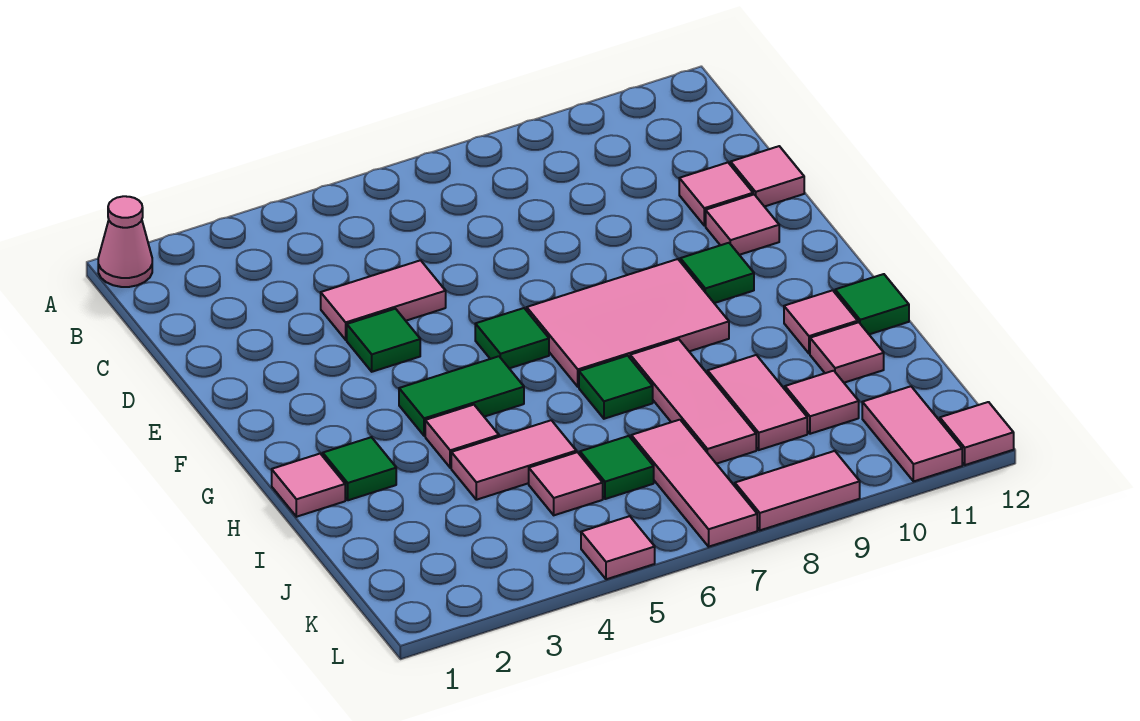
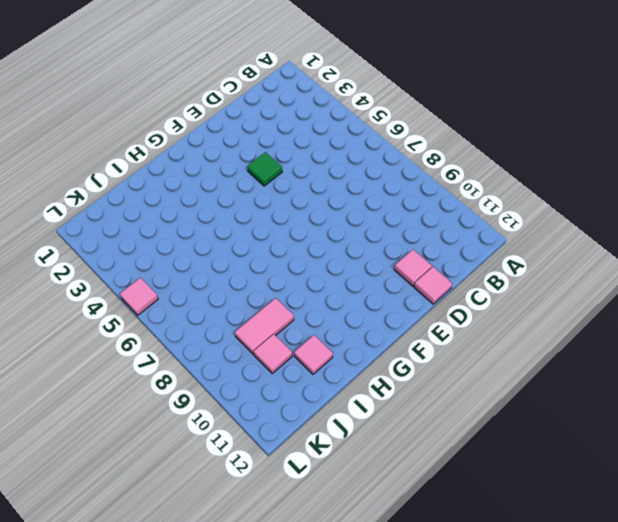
none -> pink cone A1 level 1
none -> pink tile D4:D5 level 1
none -> pink tile E11 level 1

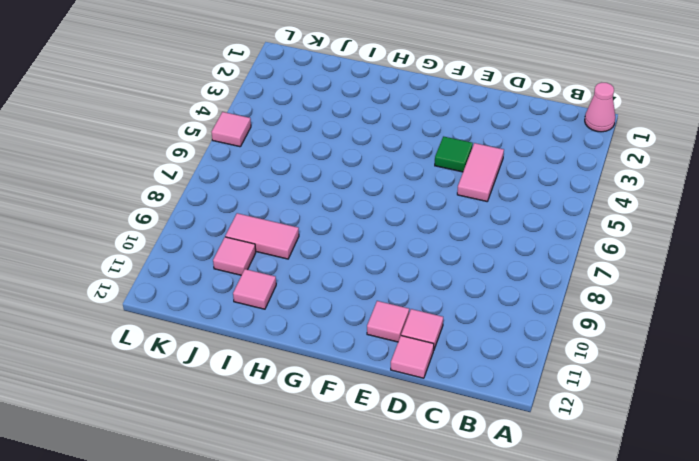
none -> green tile F6 level 1
none -> pink tile F7:G9 level 1
none -> green tile F10 level 1

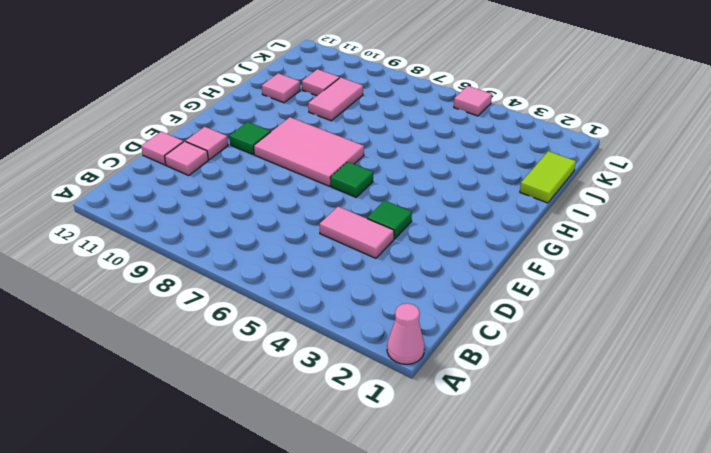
lime tile I1:J1 level 1 -> none
none -> green tile G4:G5 level 1
none -> pink tile H1 level 1
none -> green tile H2 level 1

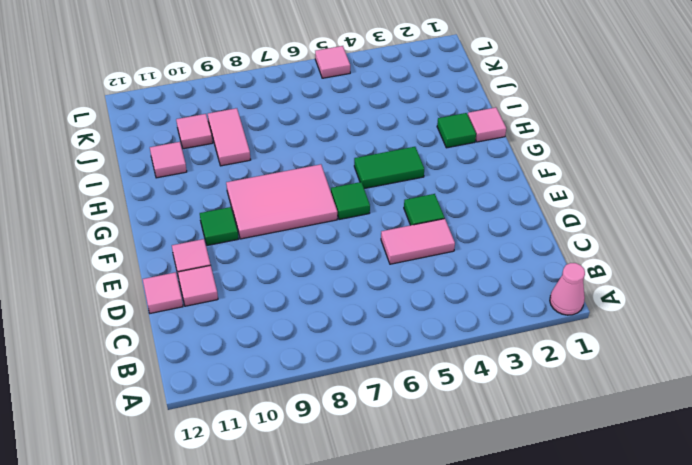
none -> pink tile H4 level 1
none -> green tile H7 level 1
none -> pink tile H8:J8 level 1

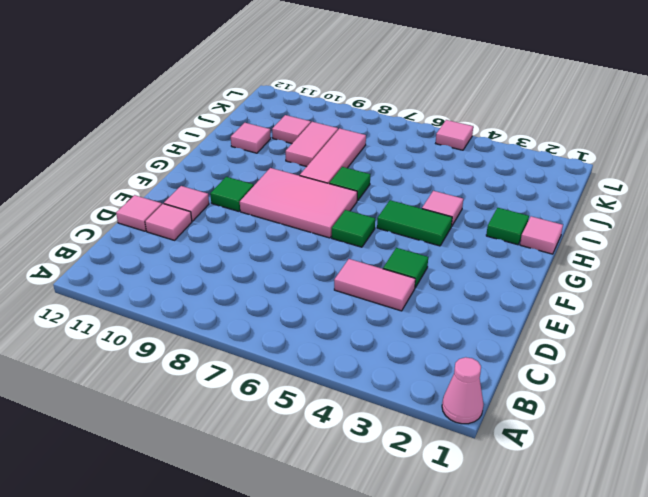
none -> pink tile H11 level 1
none -> green tile H12 level 1
none -> pink tile I4:I5 level 1

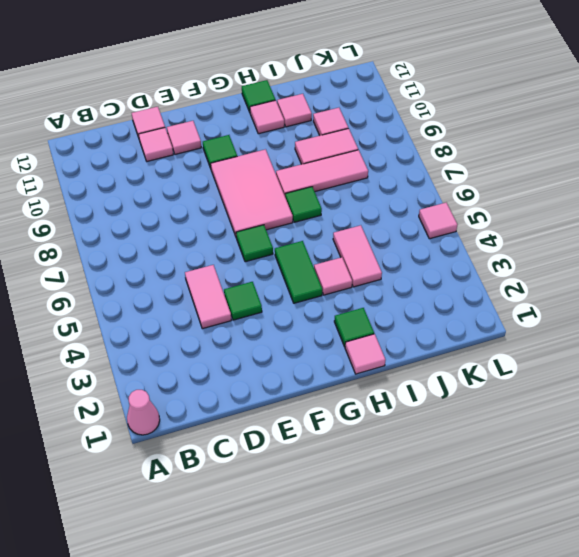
none -> pink tile J5 level 1
none -> green tile J6 level 1
none -> pink tile J7:L7 level 1

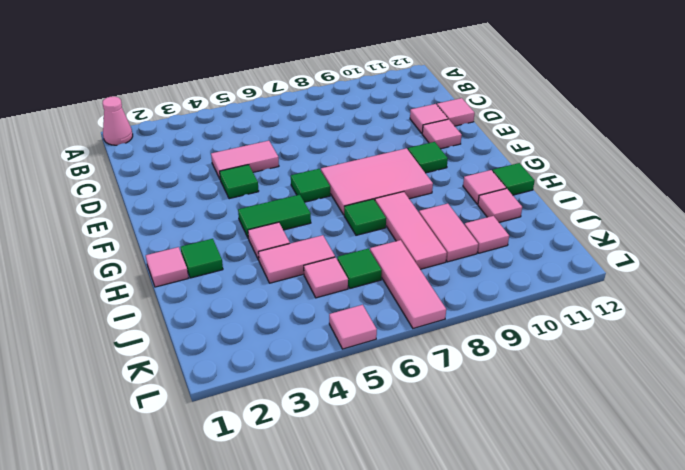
none -> pink tile K11:L11 level 1
none -> pink tile L8:L9 level 1
none -> pink tile L12 level 1

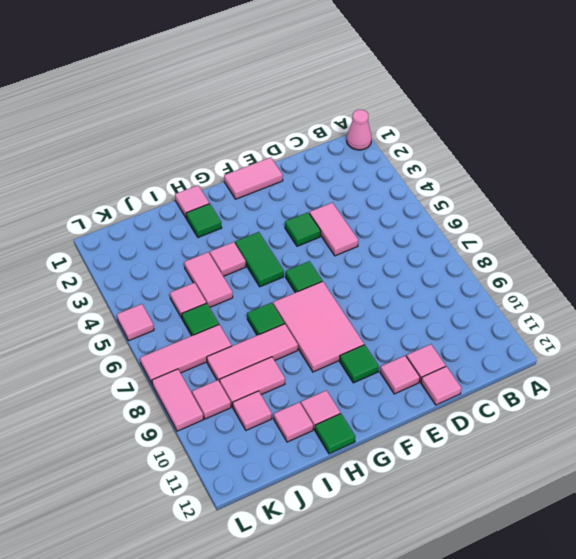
pink tile E1:F1 level 1 -> pink tile K11:L11 level 1
pink tile K9 level 1 -> pink tile L12 level 1

